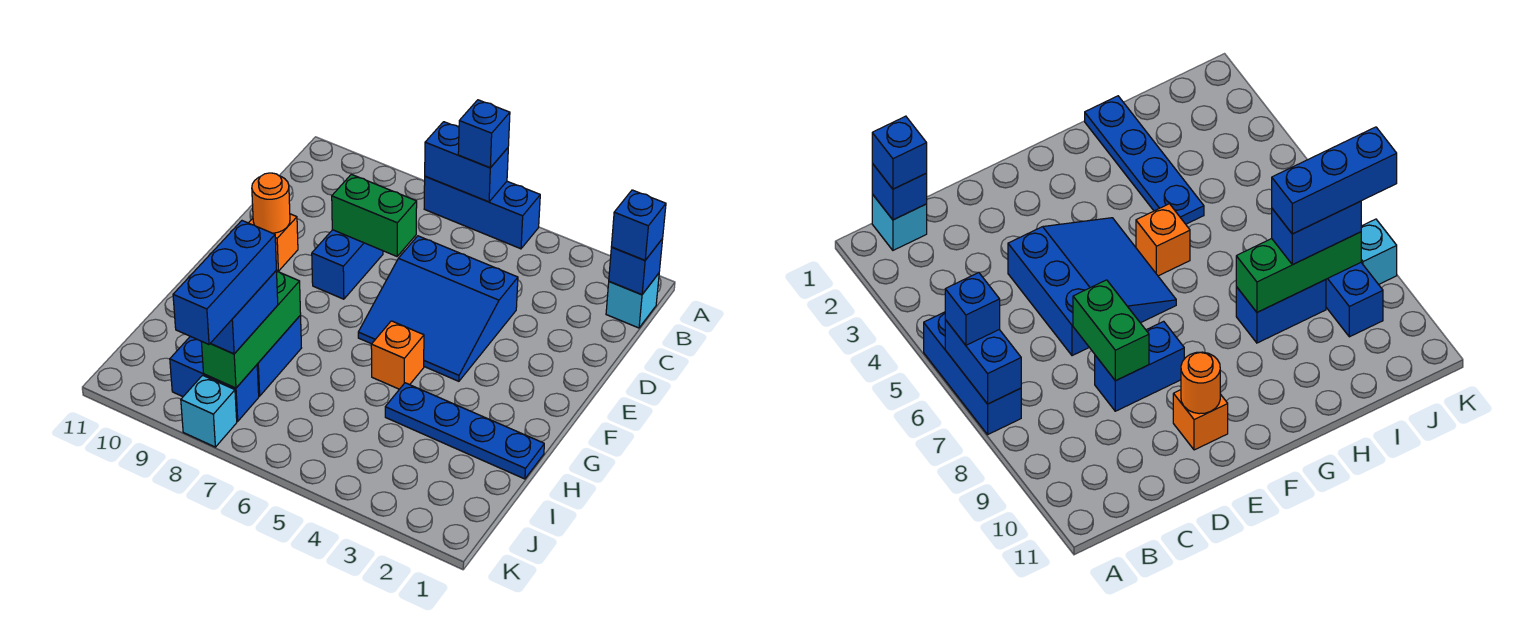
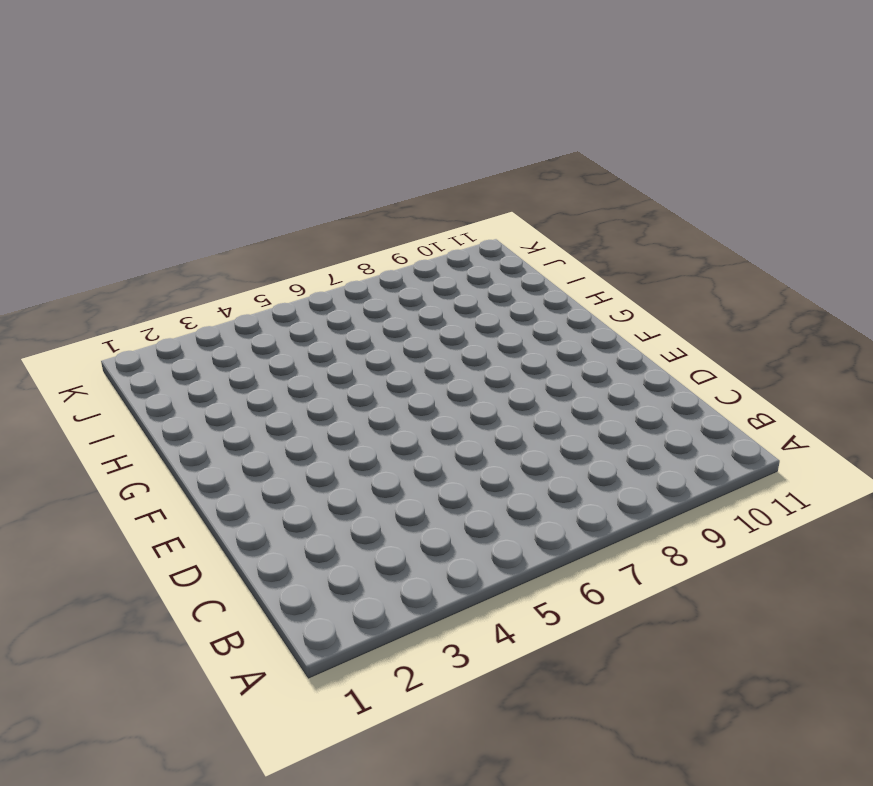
none -> blue brick A5:A7 level 1
none -> cyan brick B1 level 1
none -> blue slope D4:F6 level 1 top D

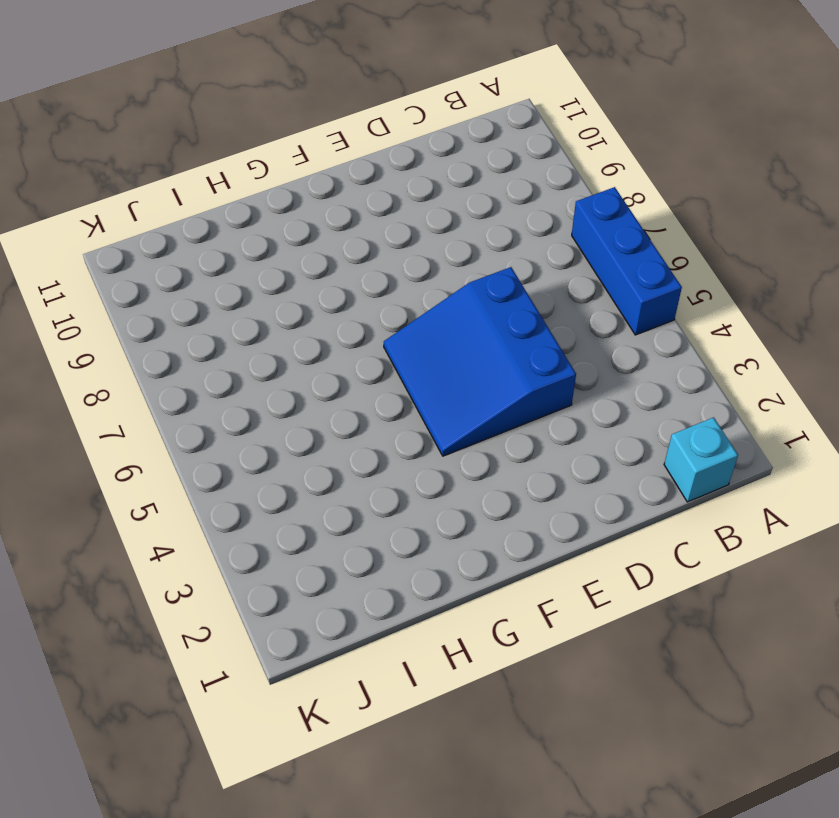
none -> blue brick D8:E8 level 1
none -> orange brick E10 level 1
none -> orange brick G5 level 1

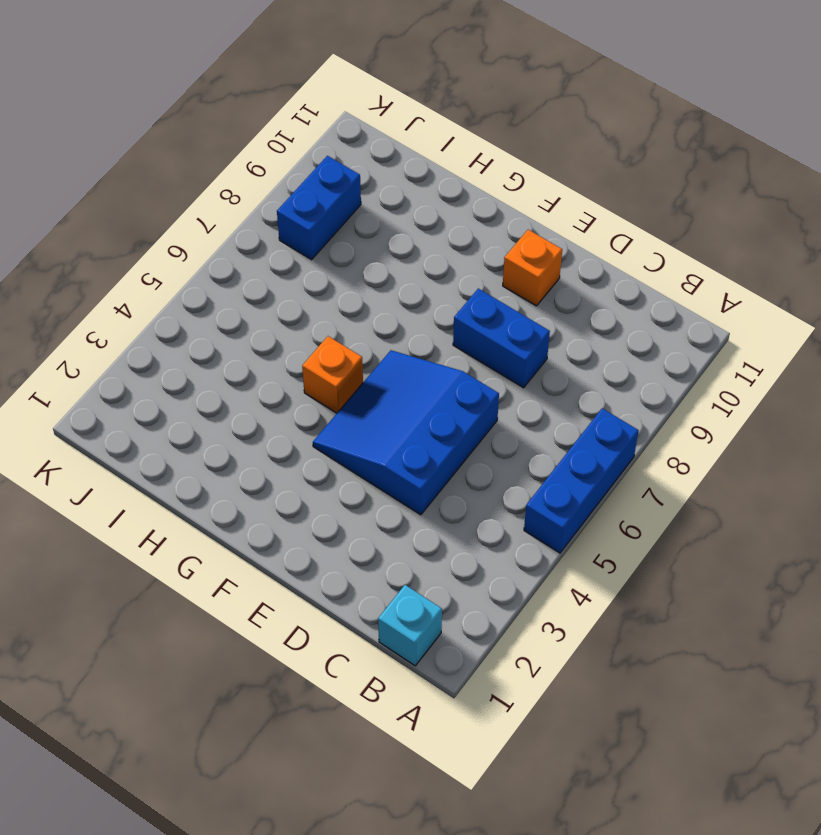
none -> blue plate H1:H4 level 1
none -> blue brick H8:I8 level 1
none -> cyan brick K8 level 1

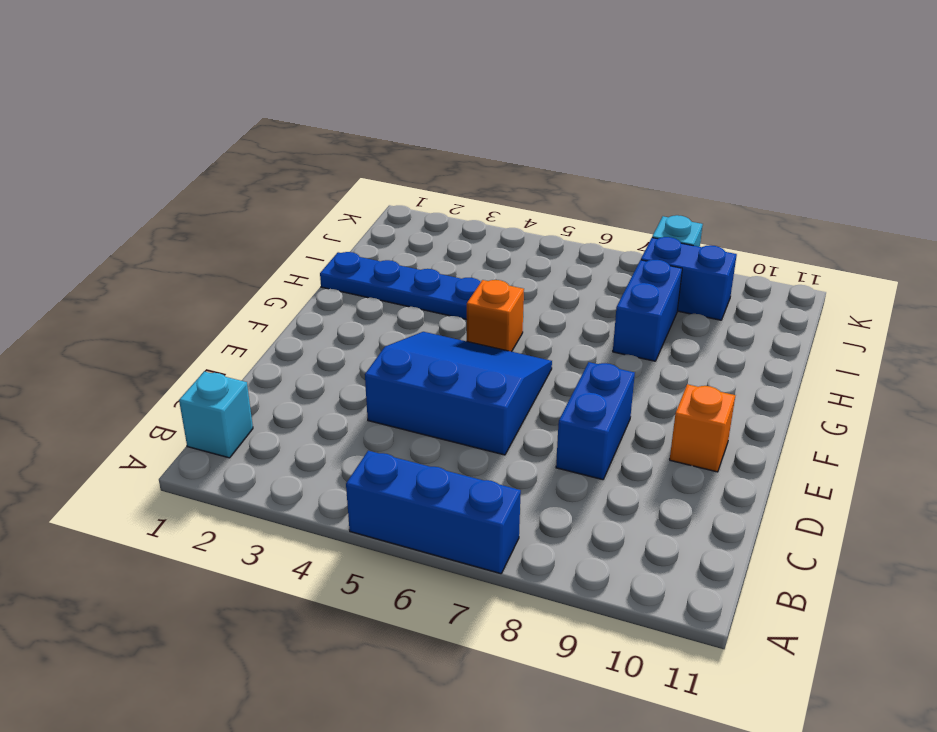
none -> blue brick A6:A7 level 2
none -> blue brick B1 level 2
none -> green brick D7:D8 level 2

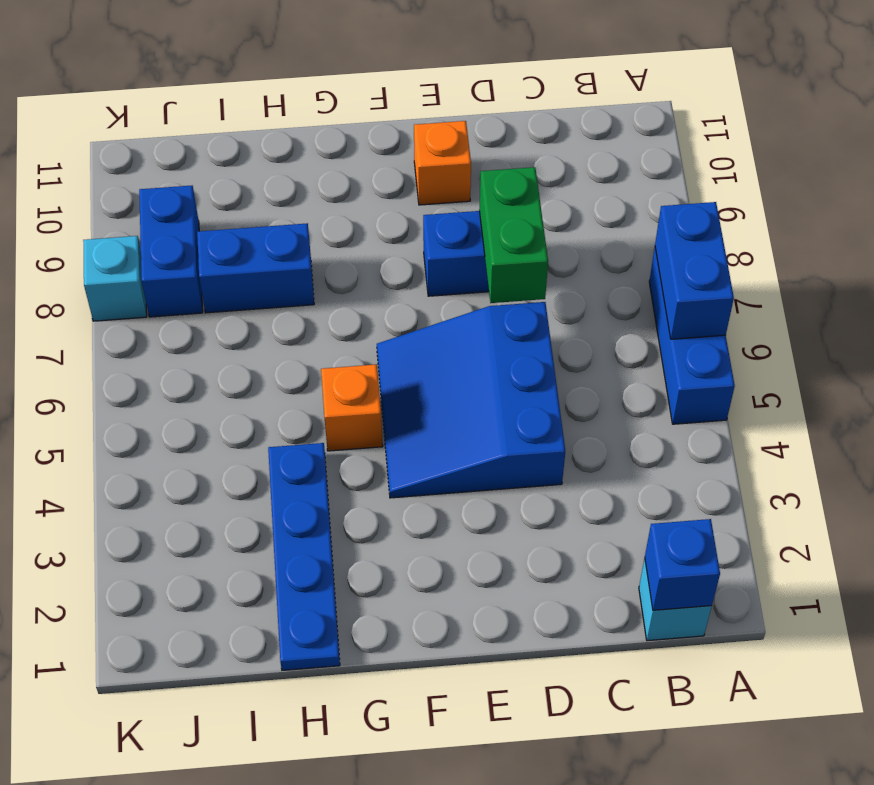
none -> orange round brick E10 level 2
none -> green brick H8:J8 level 2
none -> blue brick A6 level 3

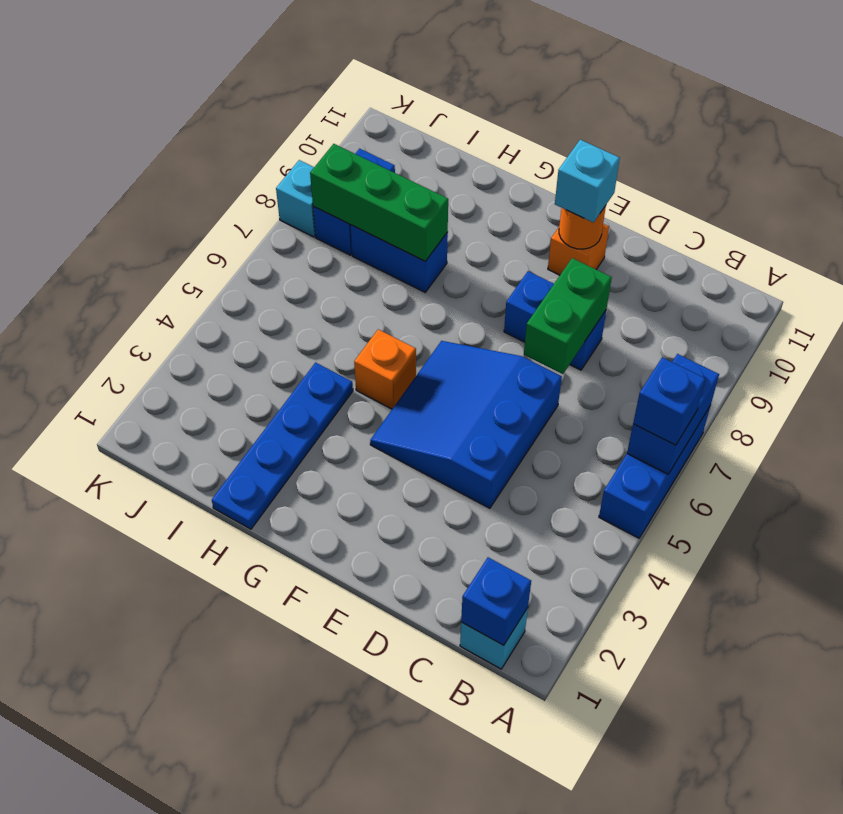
cyan brick E10 level 3 -> none
none -> blue brick B1 level 3
none -> blue brick I8:J8 level 3
none -> blue brick I8:K8 level 4

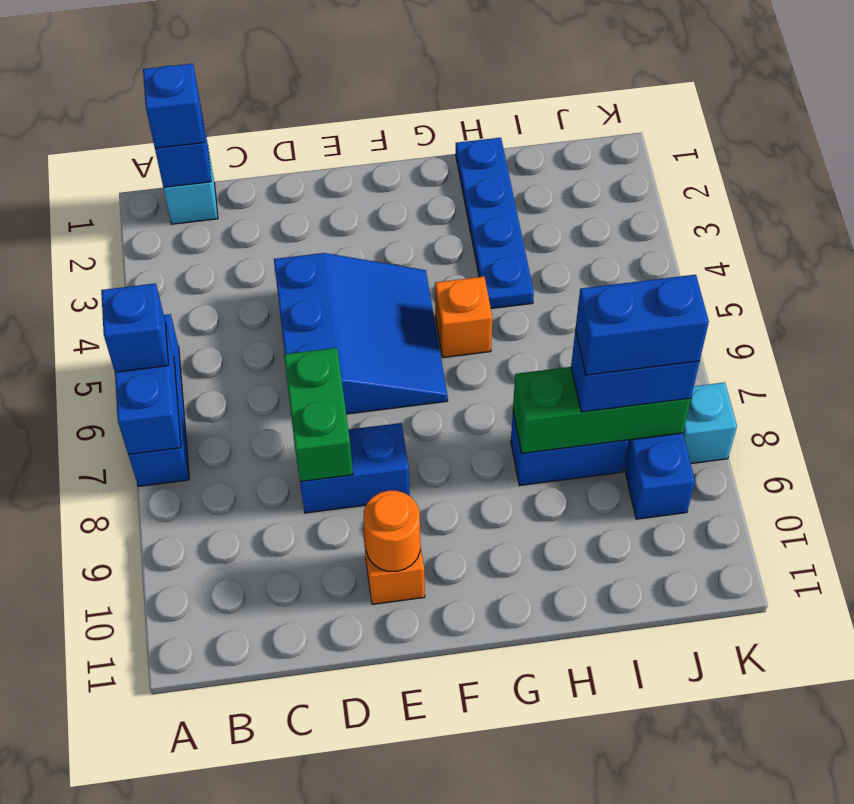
blue brick I8:J8 level 4 -> blue brick I8:K8 level 4

